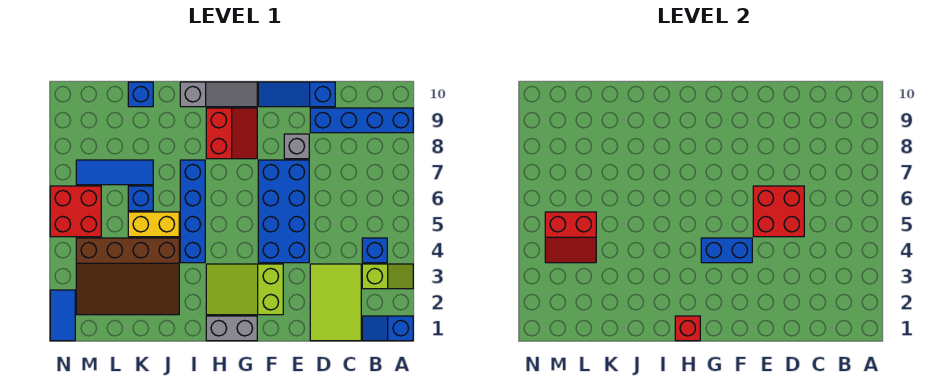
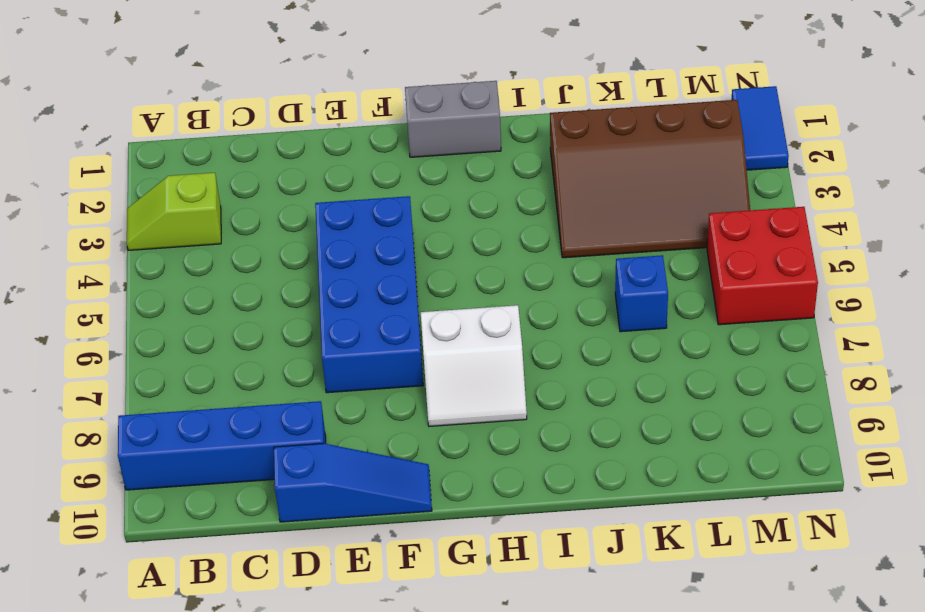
white slope G7:H8 level 1 top 7 -> red slope G8:H9 level 1 top H
brown slope J2:M4 level 1 top 2 -> brown slope J2:M4 level 1 top 4
none -> blue slope A1:B1 level 1 top A
none -> blue brick B4 level 1
none -> lime tile C1:D3 level 1

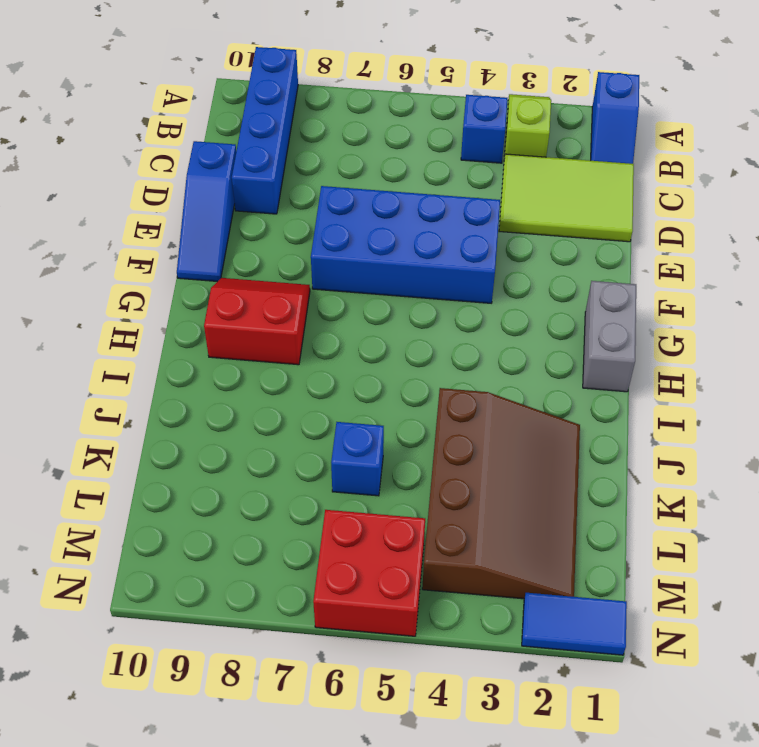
none -> grey brick E8 level 1
none -> lime slope F2:H3 level 1 top F
none -> grey slope G10:I10 level 1 top I

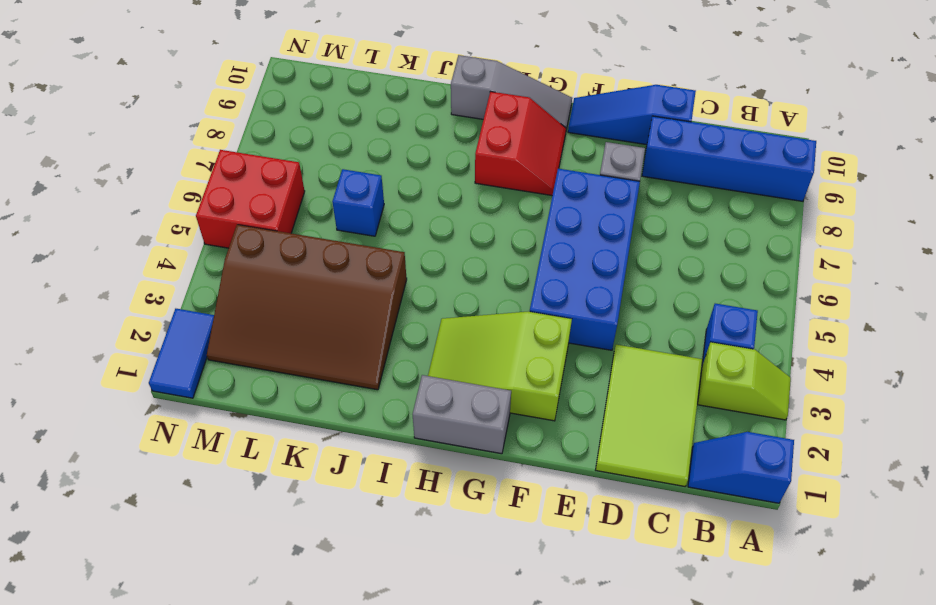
none -> blue brick I4:I7 level 1
none -> yellow brick J5:K5 level 1
none -> blue tile K7:M7 level 1

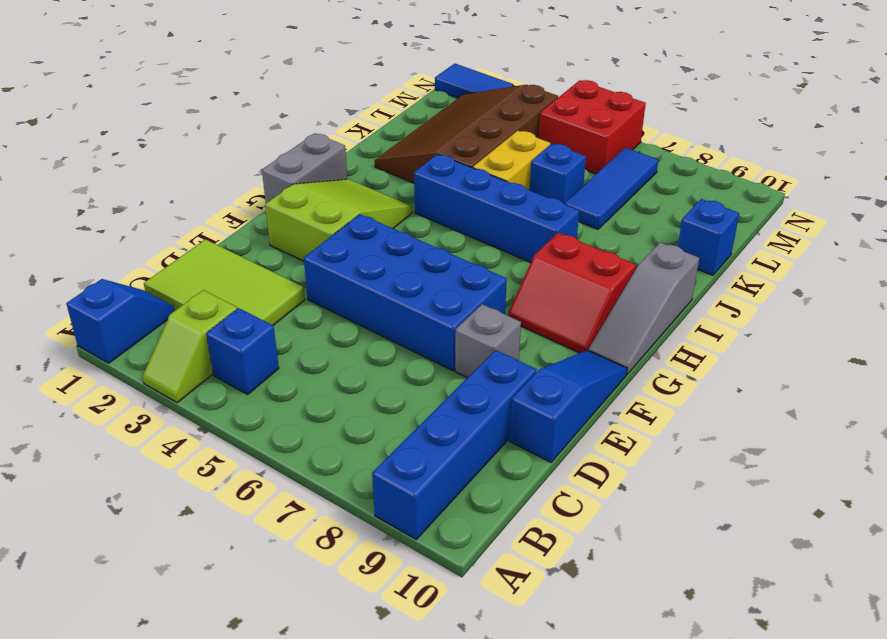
none -> red brick D5:E6 level 2
none -> blue brick F4:G4 level 2
none -> red brick H1 level 2

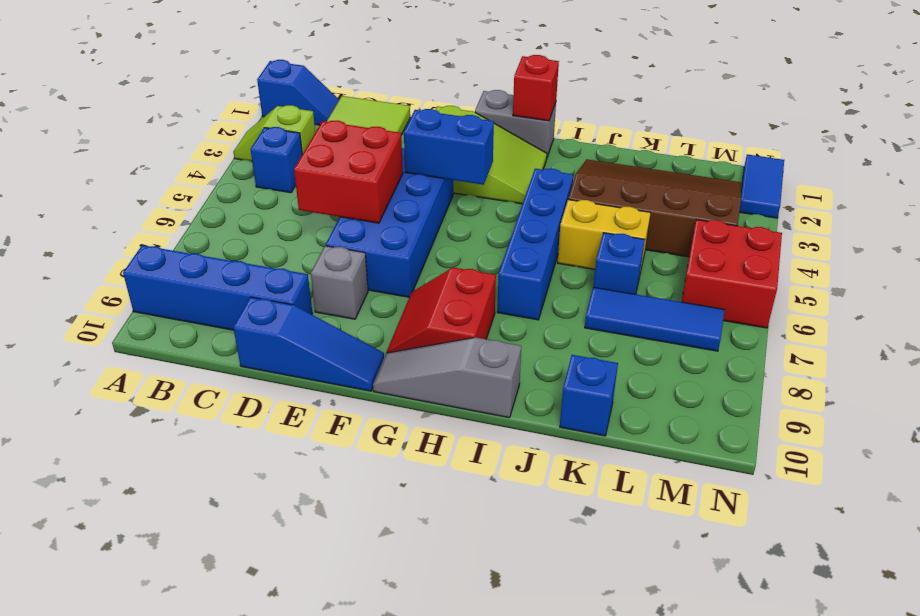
none -> red slope L4:M5 level 2 top 5

